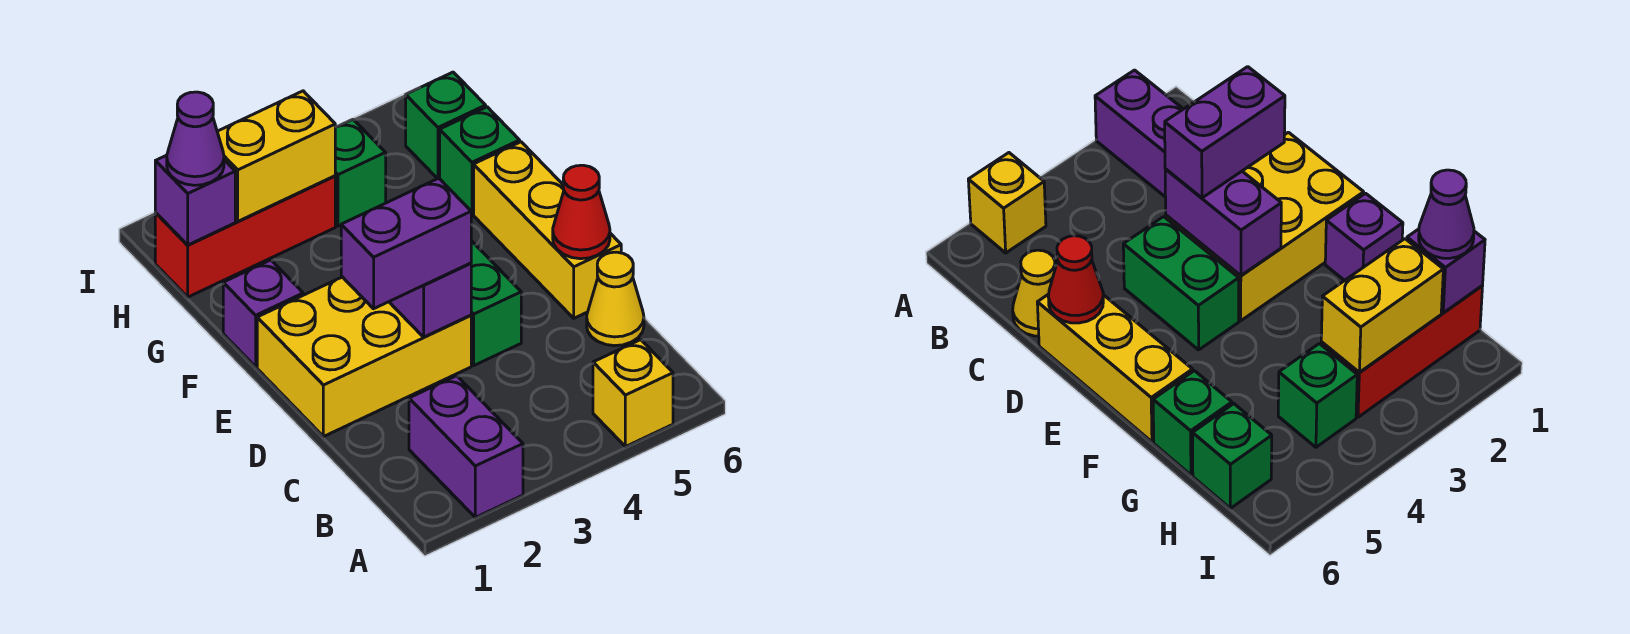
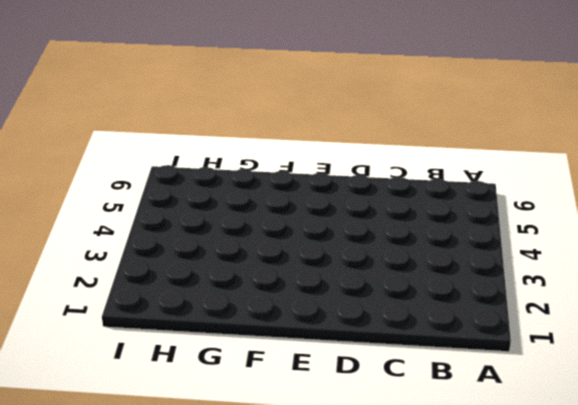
none -> purple brick A2:B2 level 1
none -> yellow brick A5 level 1
none -> yellow cone C6 level 1

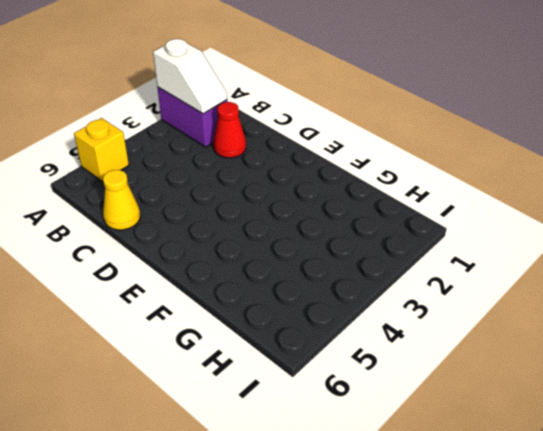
white slope A2:B2 level 2 top A -> none
red cone C2 level 1 -> red cone D6 level 2
none -> yellow brick D1:E3 level 1
none -> green brick D4:E4 level 1
none -> yellow brick D6:F6 level 1

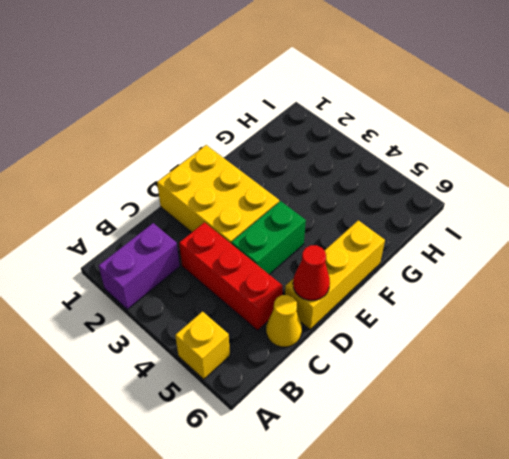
red brick C3:C5 level 1 -> red brick H1:H3 level 1
none -> purple brick F1 level 1
none -> green brick G6 level 1
none -> green brick H4 level 1

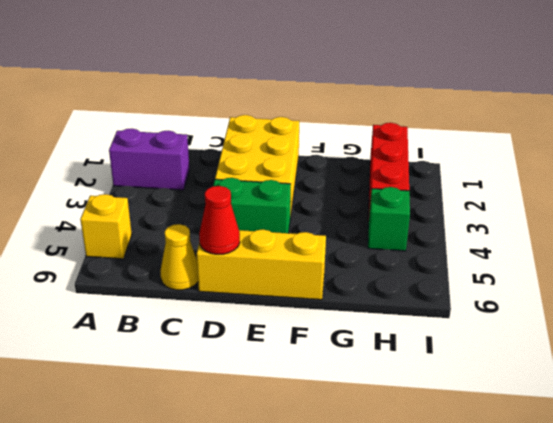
none -> purple brick F1 level 1
none -> green brick G6 level 1
none -> green brick H6 level 1

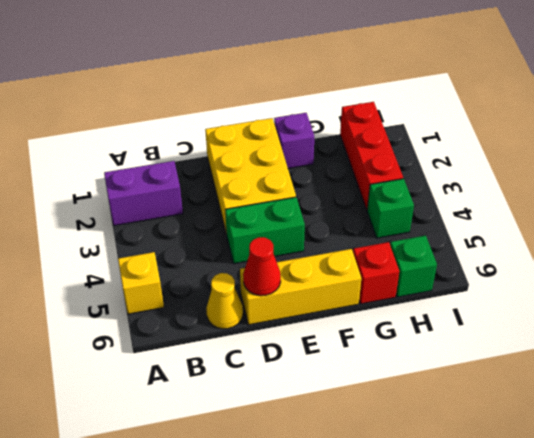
red brick G6 level 1 -> green brick G6 level 1
none -> purple brick D3:E3 level 2
none -> purple brick H1 level 2
none -> yellow brick H2:H3 level 2

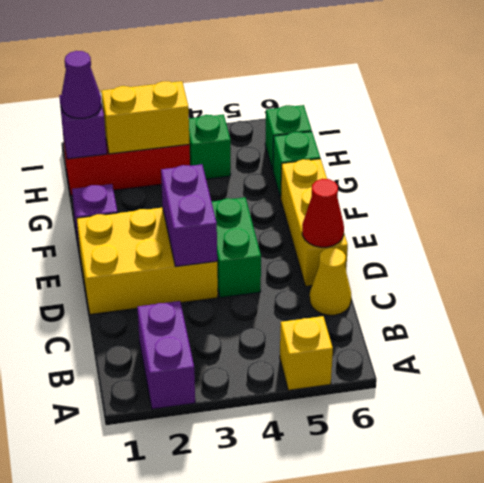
none -> purple brick D2:D3 level 3

